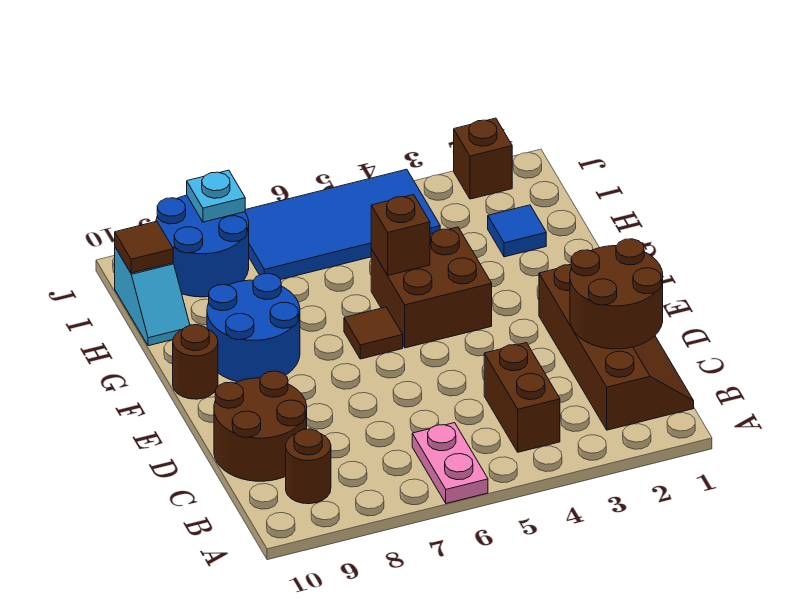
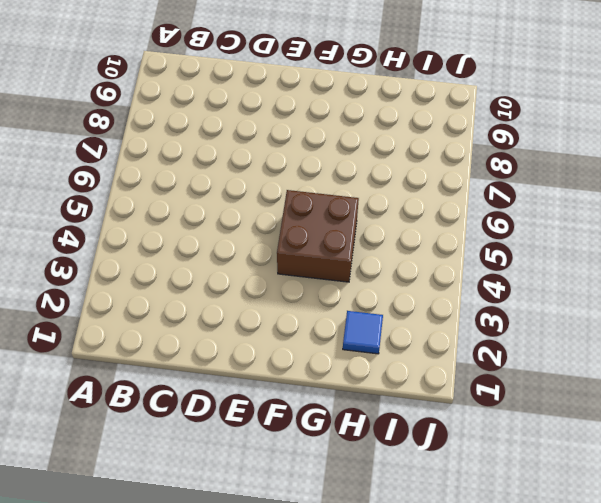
none -> pink plate A6:B6 level 1
none -> brown slope B1:E2 level 1 top 2
none -> brown brick B4:C4 level 1

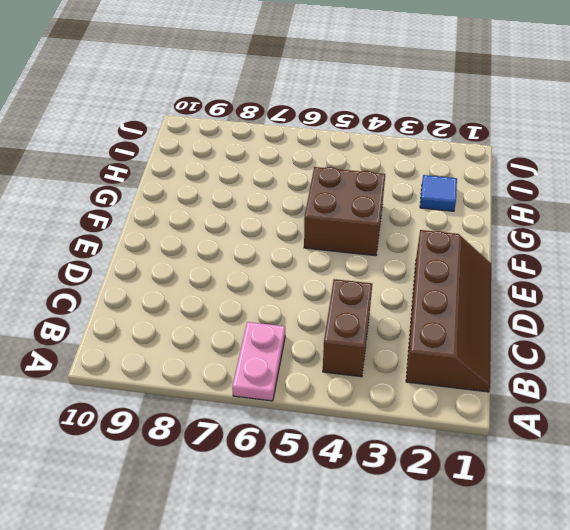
none -> brown round brick B9 level 1
none -> brown round brick C9:D10 level 1
none -> brown tile F6 level 1

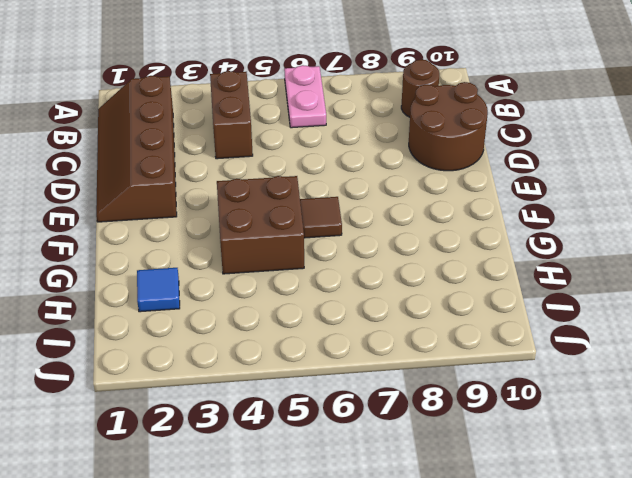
none -> blue round brick F8:G9 level 1
none -> brown round brick F10 level 1
none -> cyan slope H10:I10 level 1 top I

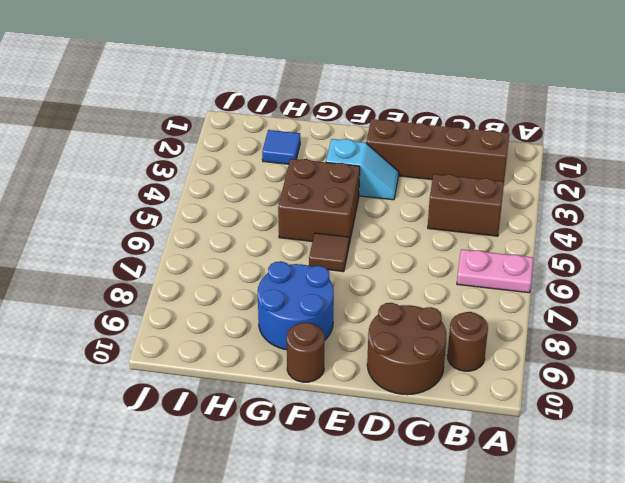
cyan slope E3:F3 level 1 top F -> cyan slope H10:I10 level 1 top I
none -> blue tile I4:J7 level 1
none -> blue round brick I8:J9 level 1
none -> brown brick J2 level 1

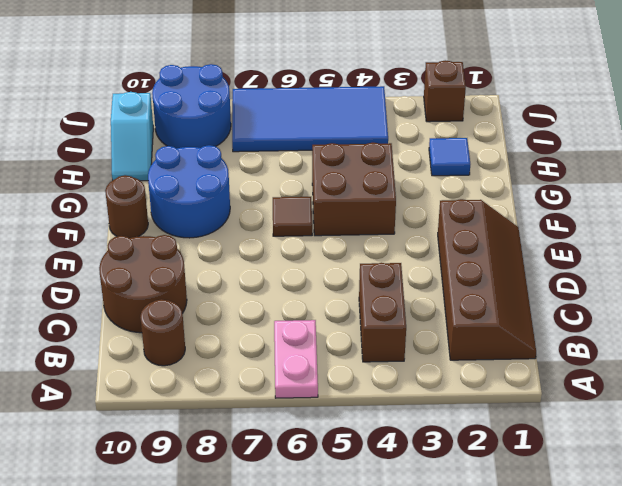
none -> brown round brick C1:D2 level 2
none -> brown brick G5 level 2
none -> brown tile I10 level 2

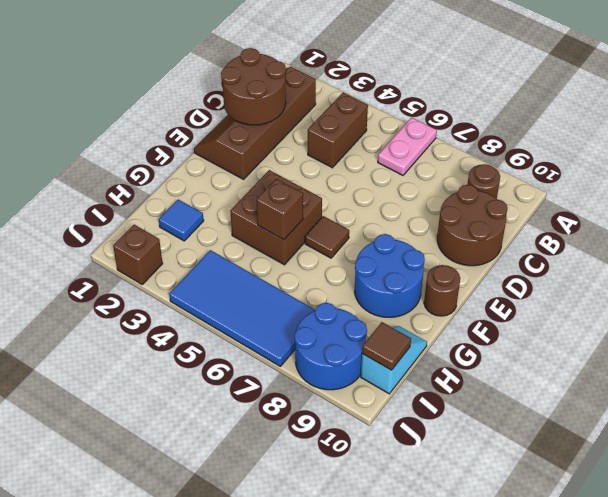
none -> cyan plate J8 level 2

